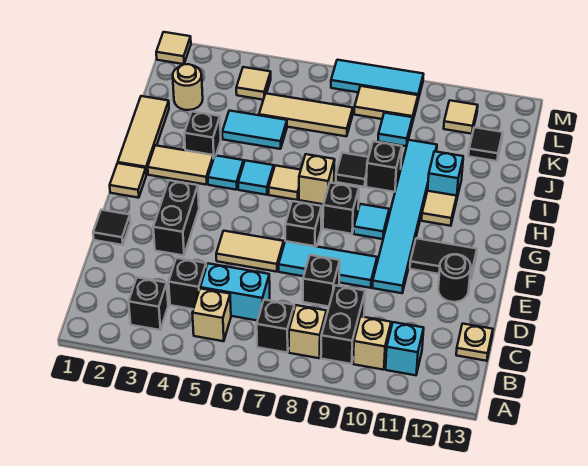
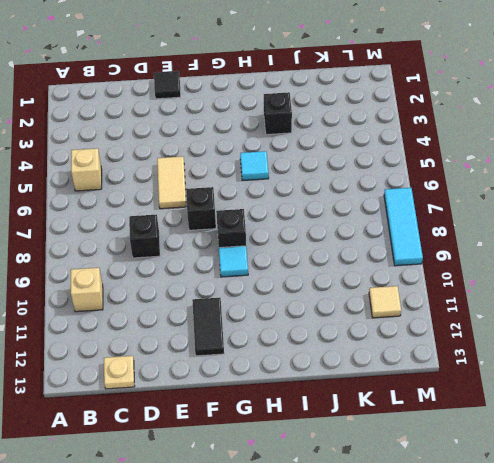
none -> black brick B3 level 1
none -> black brick B7 level 1
none -> tan brick B8 level 1
none -> black brick B9:C9 level 1

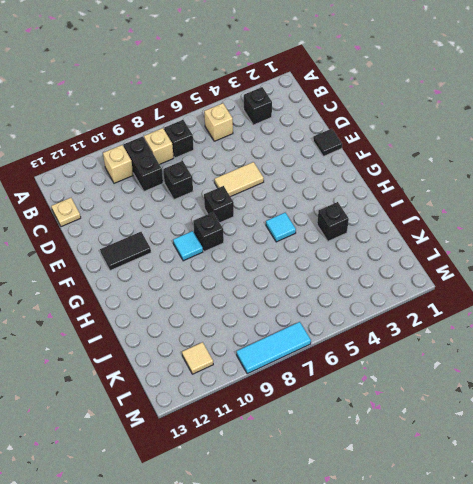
none -> cyan brick B11 level 1
none -> black brick C4 level 1
none -> cyan brick C5:C6 level 1
none -> black brick E3:F3 level 1

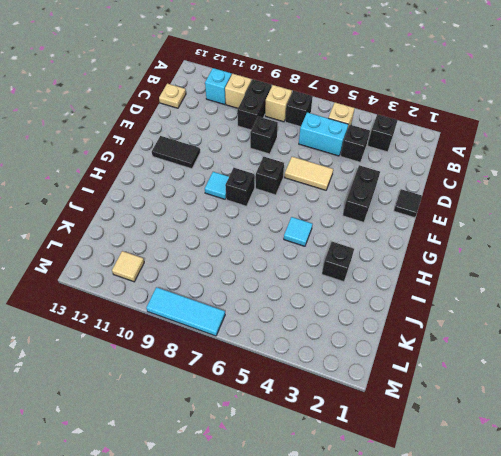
none -> cyan tile E7:E9 level 1
none -> cyan tile E10:J10 level 1
none -> black round brick E12 level 1
none -> tan tile G1 level 1

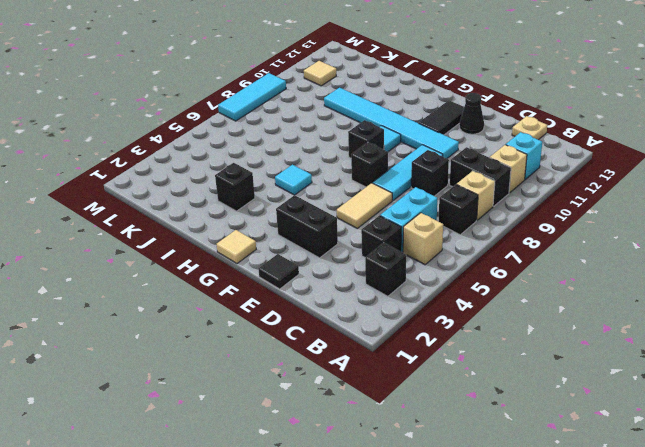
black cone E12 level 1 -> black round brick E12 level 1
none -> tan tile H1:J1 level 1
none -> tan tile H2:H3 level 1
none -> cyan tile H4 level 1
none -> tan tile H6 level 1

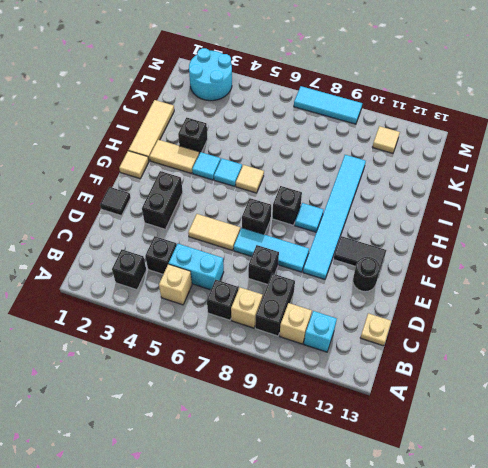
cyan round brick L2:M3 level 1 -> none
none -> tan brick H7 level 1
none -> tan tile H11 level 1
none -> black tile I8 level 1
none -> black brick I9 level 1

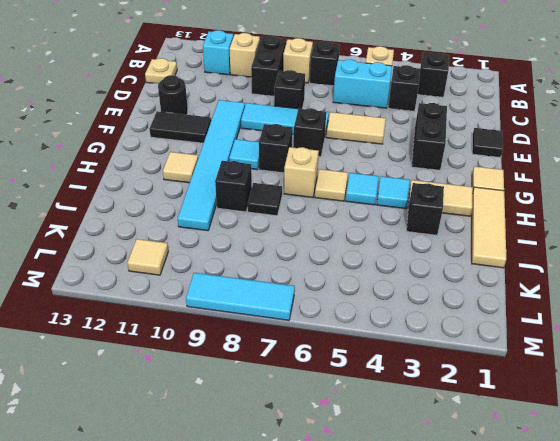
none -> cyan brick I11 level 1
none -> cyan tile J4:J5 level 1
none -> tan round brick K2 level 1
none -> tan tile K5:K7 level 1

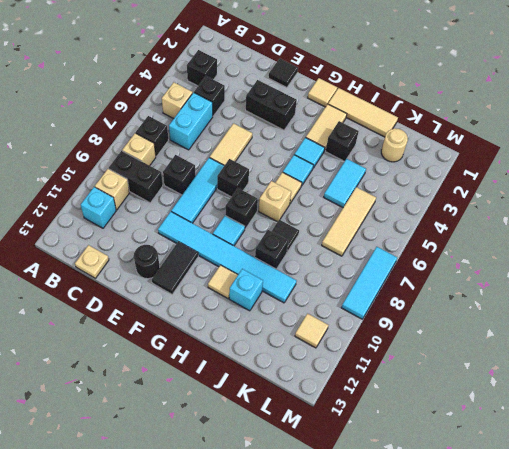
none -> cyan tile K9 level 1
none -> black tile K12 level 1
none -> tan tile L4 level 1
none -> tan tile L8:L9 level 1

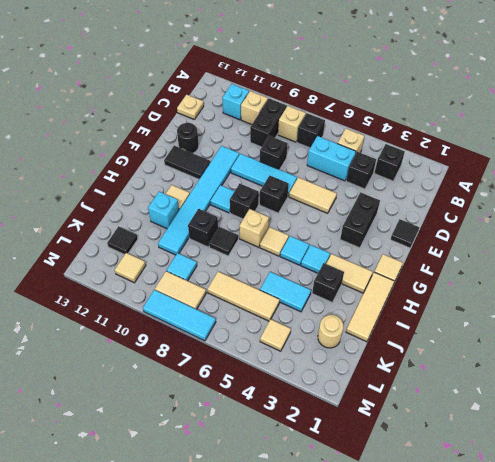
none -> tan tile M1 level 1

